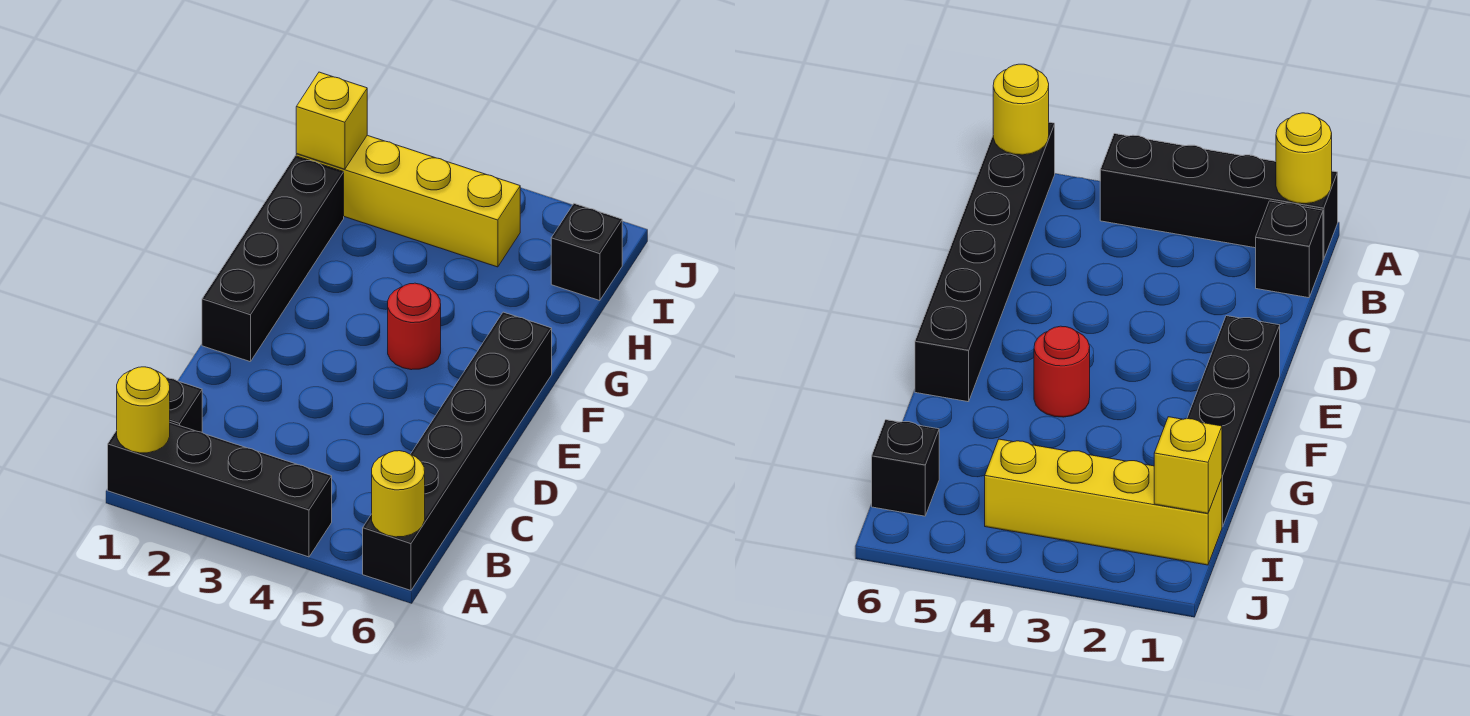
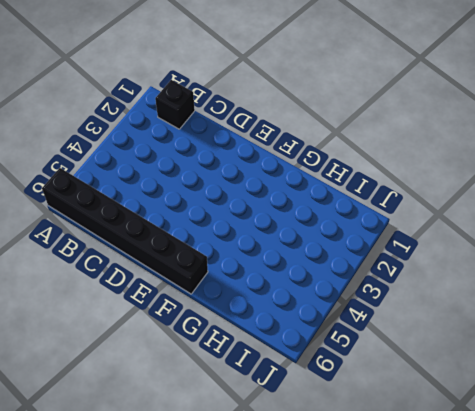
none -> black brick A1:A4 level 1
none -> black brick E1:H1 level 1

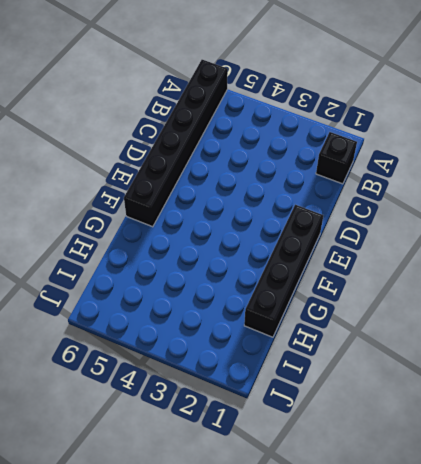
none -> black brick A1:A4 level 1
none -> red round brick F4 level 1

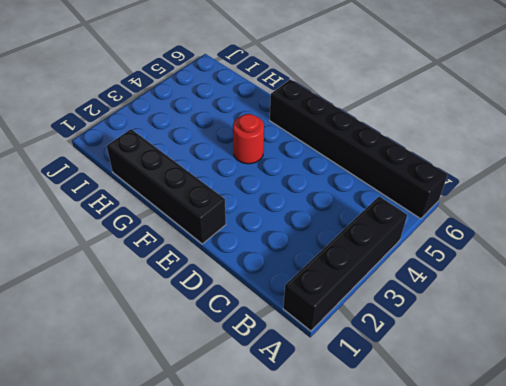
none -> black brick B1 level 1
none -> yellow brick I1:I4 level 1

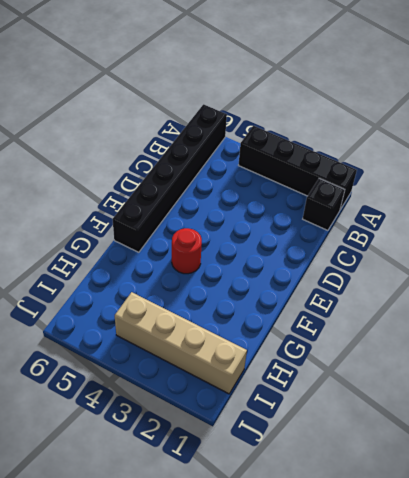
tan brick I1:I4 level 1 -> yellow brick I1:I4 level 1
none -> black brick E1:H1 level 1
none -> black brick I6 level 1

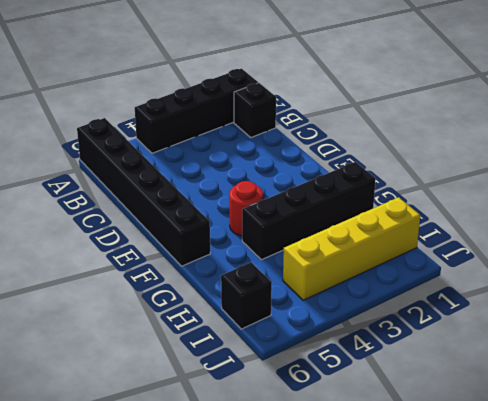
black brick G1:G4 level 1 -> black brick E1:H1 level 1
none -> yellow round brick A1 level 2
none -> yellow round brick A6 level 2

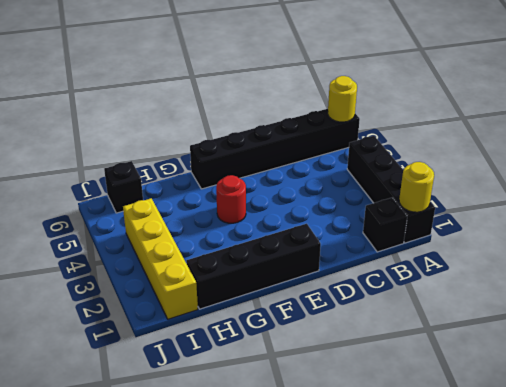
none -> yellow brick I1 level 2

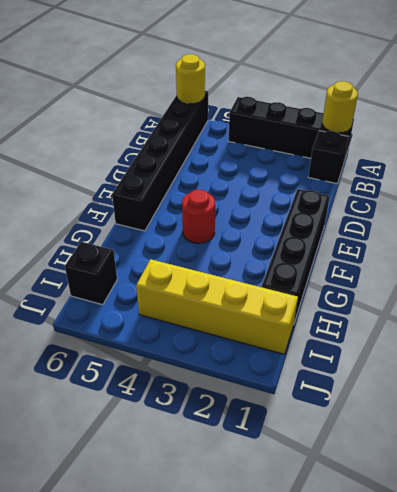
none -> yellow brick I1 level 2

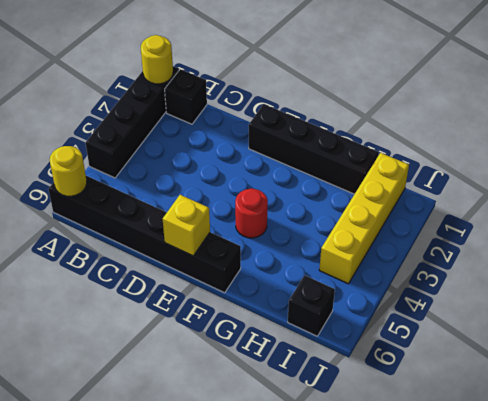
yellow brick E6 level 2 -> yellow brick I1 level 2

